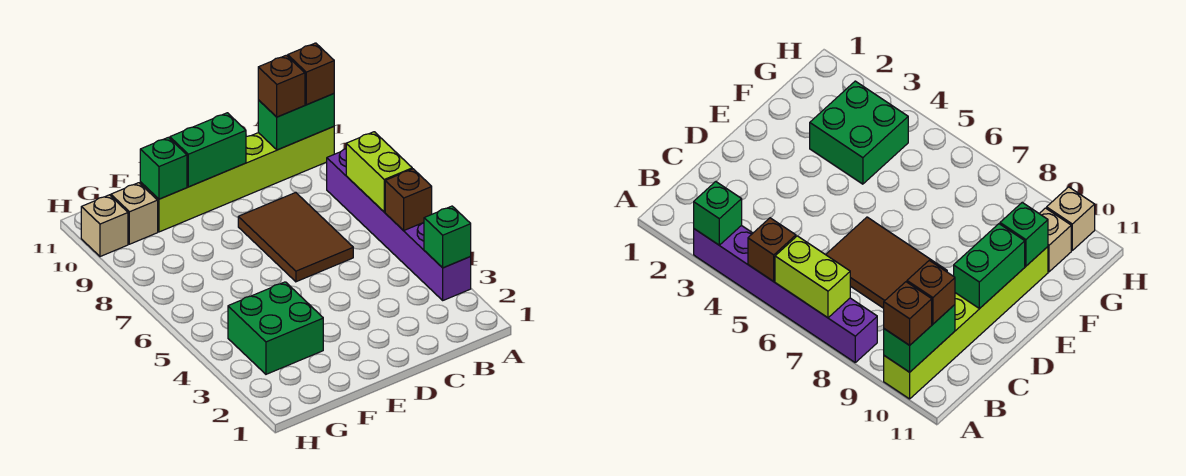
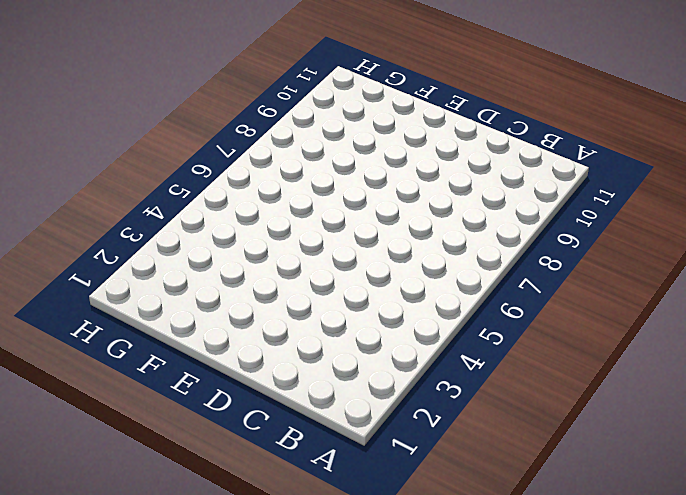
none -> purple brick A3:A8 level 1
none -> lime brick A10:F10 level 1
none -> brown tile C6:D8 level 1

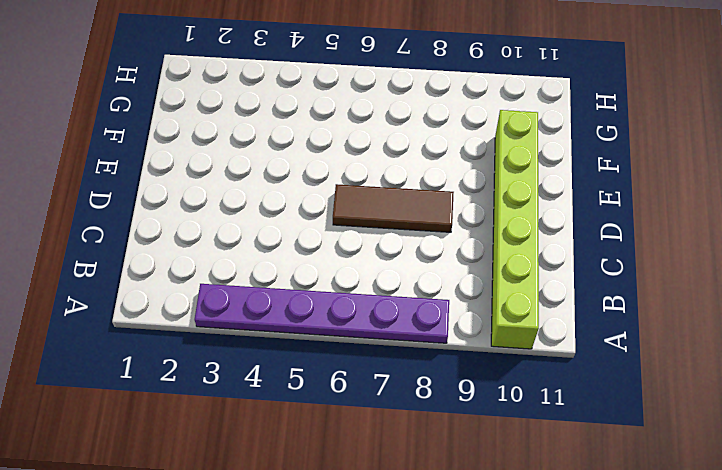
purple plate A3:A8 level 1 -> purple brick A3:A8 level 1
brown tile D6:D8 level 1 -> brown tile C6:D8 level 1
none -> green brick F3:G4 level 1
none -> tan brick G10 level 1
none -> tan brick H10 level 1

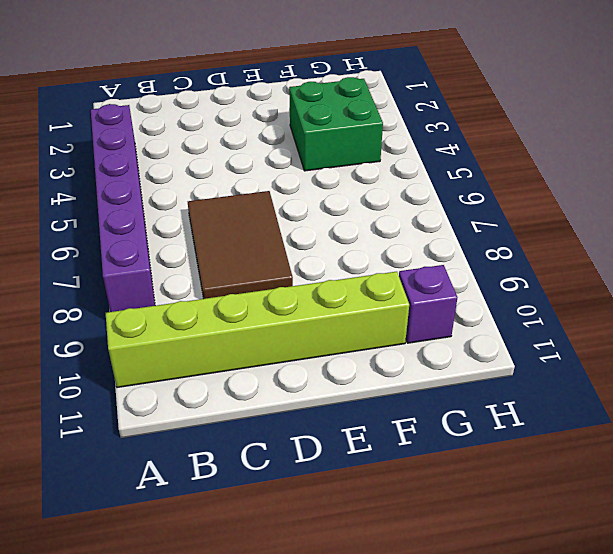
purple brick G10 level 1 -> tan brick G10 level 1
none -> tan brick H10 level 1
none -> green brick A3 level 2
none -> brown brick A5 level 2

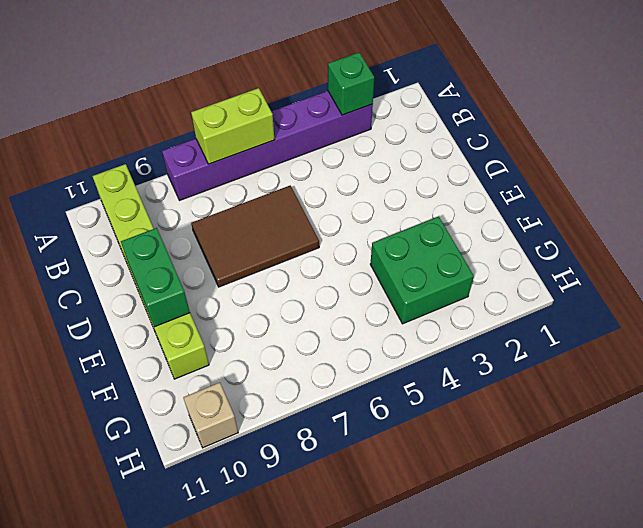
none -> tan brick G10 level 1
none -> brown brick A5 level 2
none -> green brick A10:B10 level 2

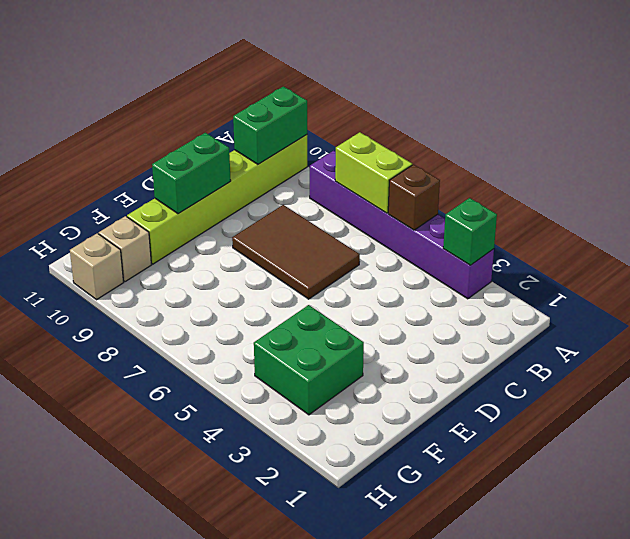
none -> green brick F10 level 2
none -> brown brick A10 level 3
none -> brown brick B10 level 3

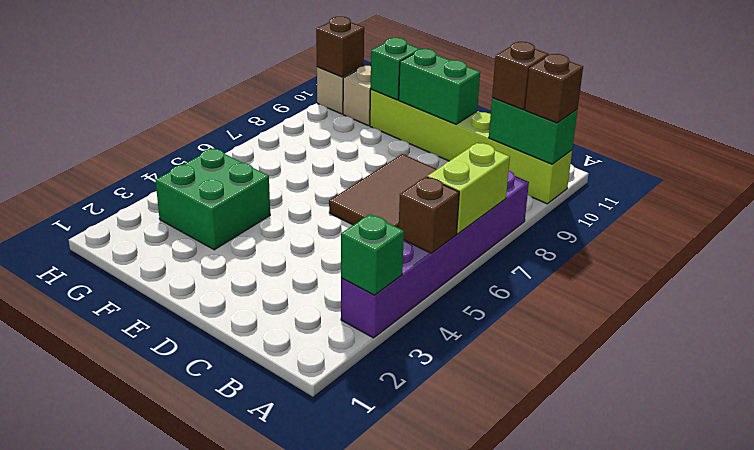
brown brick H10 level 2 -> none

